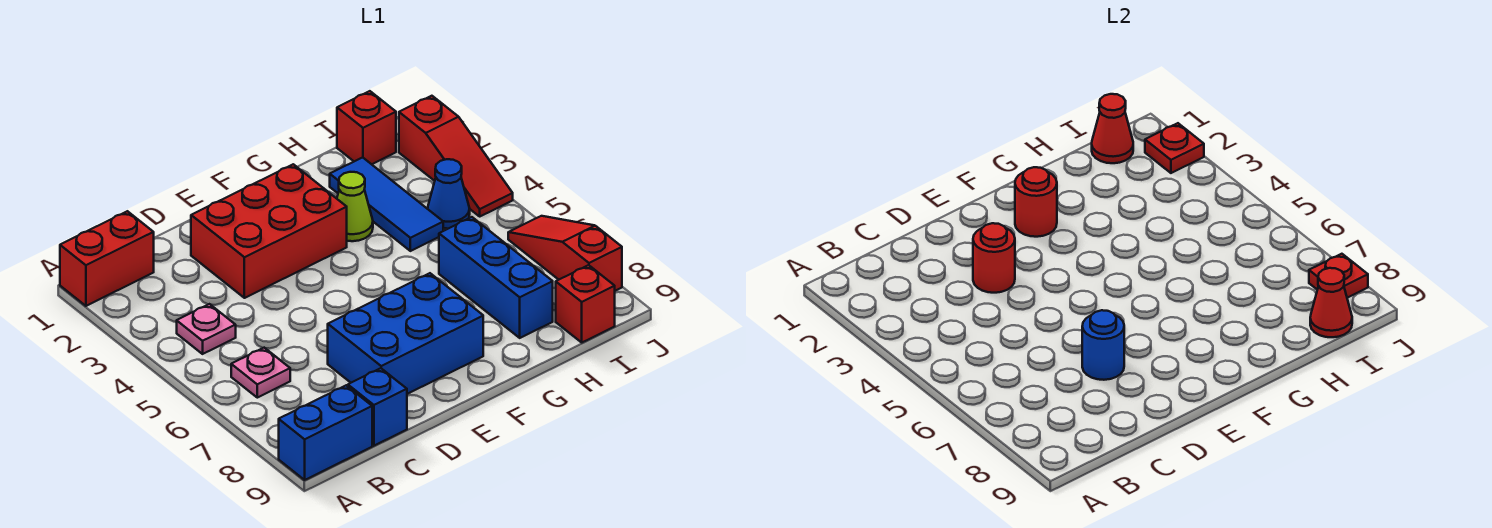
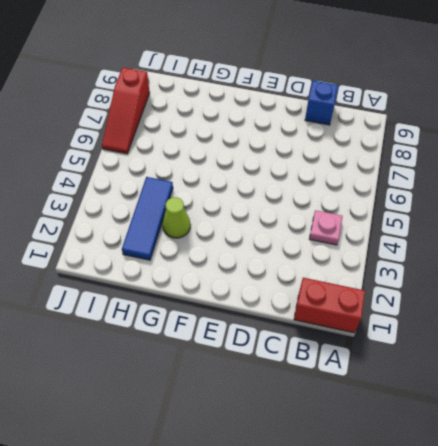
none -> blue brick A9:B9 level 1
none -> pink plate B6 level 1
none -> red brick D2:F3 level 1

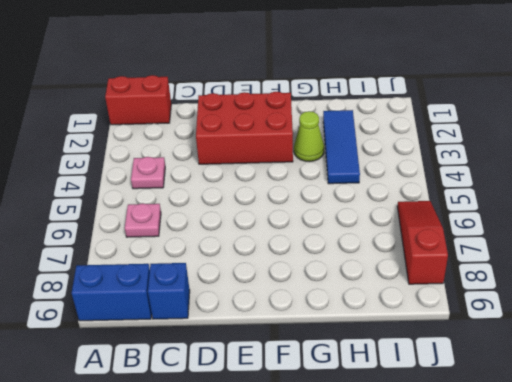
none -> blue brick D7:F8 level 1
none -> blue brick H6:H8 level 1
none -> red brick I1 level 1

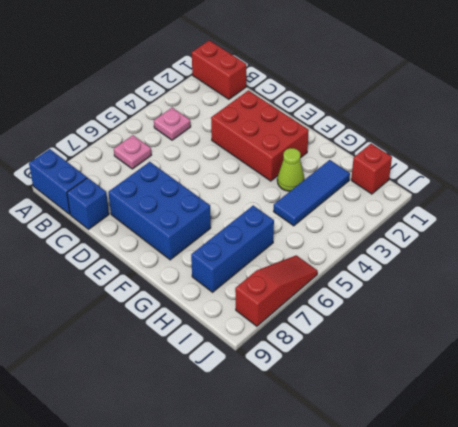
none -> blue cone I4 level 1
none -> red brick I9 level 1
none -> red slope J2:J4 level 1 top 2

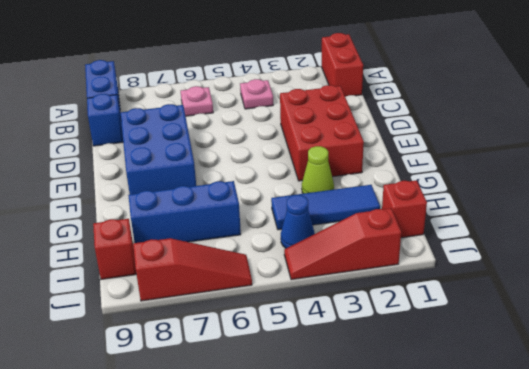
none -> red round brick D3 level 2
none -> blue round brick D7 level 2
none -> red round brick F2 level 2

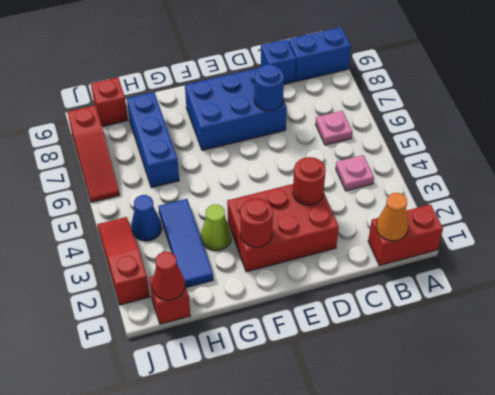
orange cone B1 level 2 -> none
none -> red cone I9 level 2
none -> red plate J2 level 2
none -> red plate J8 level 2

